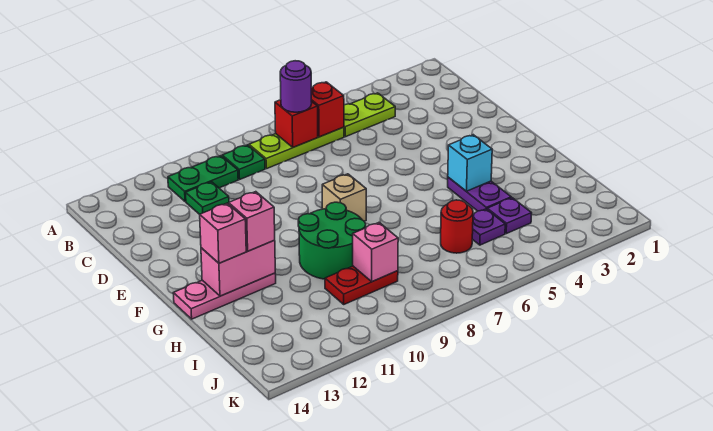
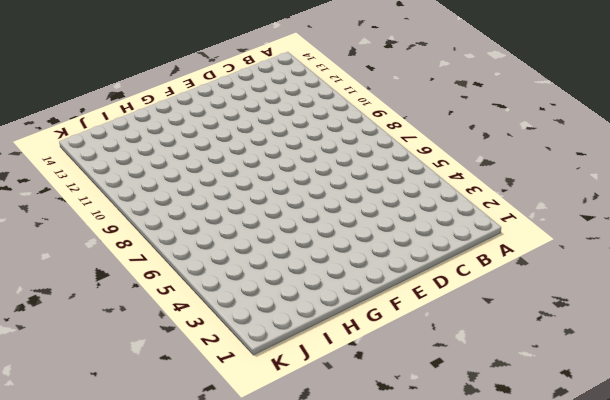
none -> lime plate B4:B5 level 1
none -> lime plate B6:B8 level 1
none -> green plate B9 level 1

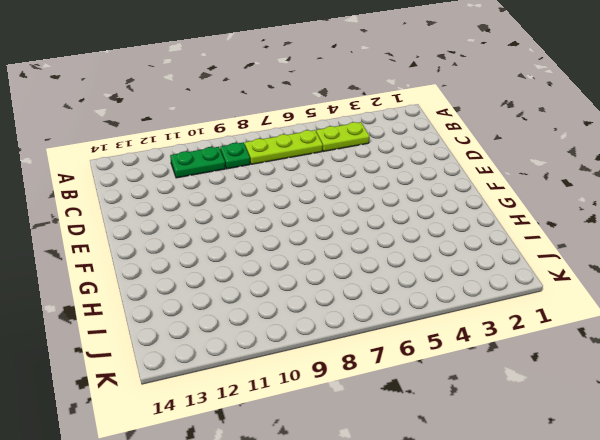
none -> green plate C11 level 1
none -> tan brick F8 level 1
none -> purple plate G4:H4 level 1

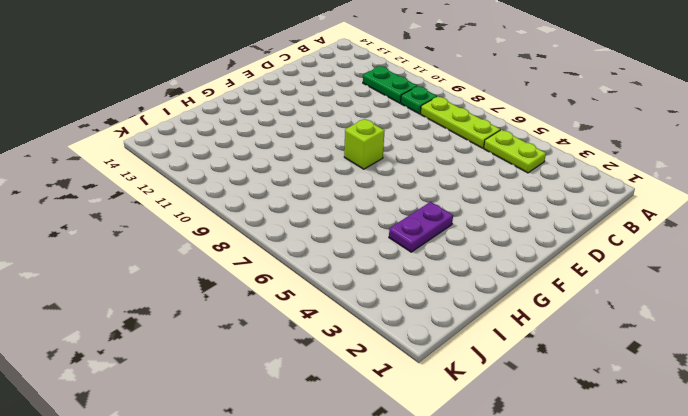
lime brick F8 level 1 -> tan brick F8 level 1
none -> green plate C11 level 1
none -> green round brick G9:H10 level 1
none -> pink plate G12:G14 level 1

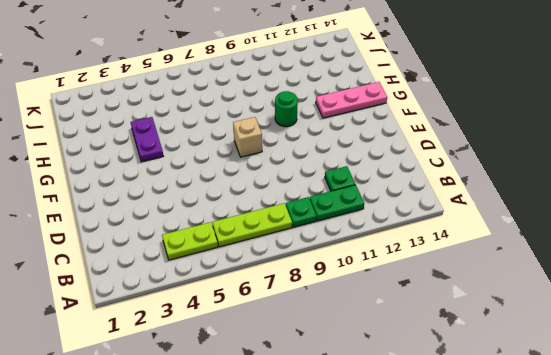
green round brick G10 level 1 -> green round brick G9:H10 level 1
none -> purple plate I4 level 1
none -> purple plate I5 level 1
none -> red round brick I6 level 1

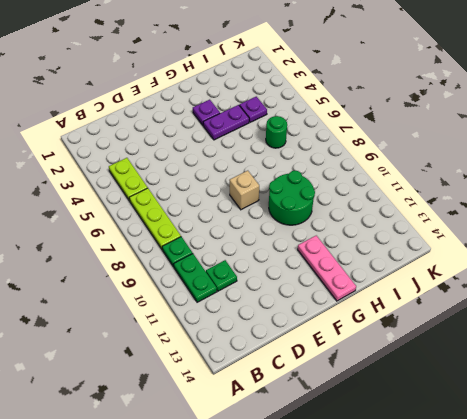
purple plate G3 level 1 -> purple plate I5 level 1
green round brick I6 level 1 -> red round brick I6 level 1
none -> red plate I9:I10 level 1
none -> red brick B6 level 2
none -> red brick B7 level 2

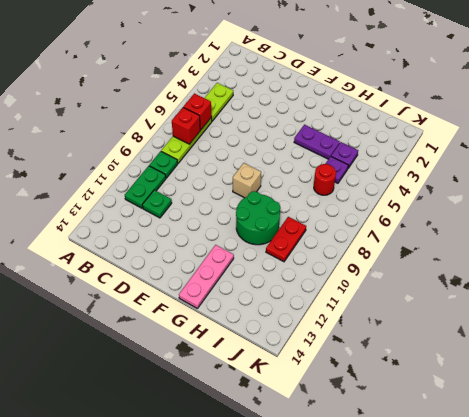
none -> cyan brick G4 level 2
none -> pink brick G12:G13 level 2
none -> pink brick I9 level 2

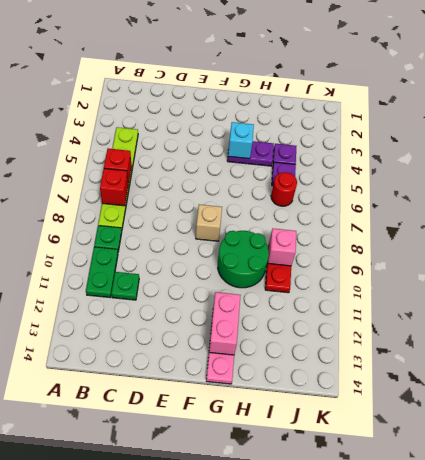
none -> purple round brick B7 level 3
none -> pink brick G12 level 3
none -> pink brick G13 level 3

